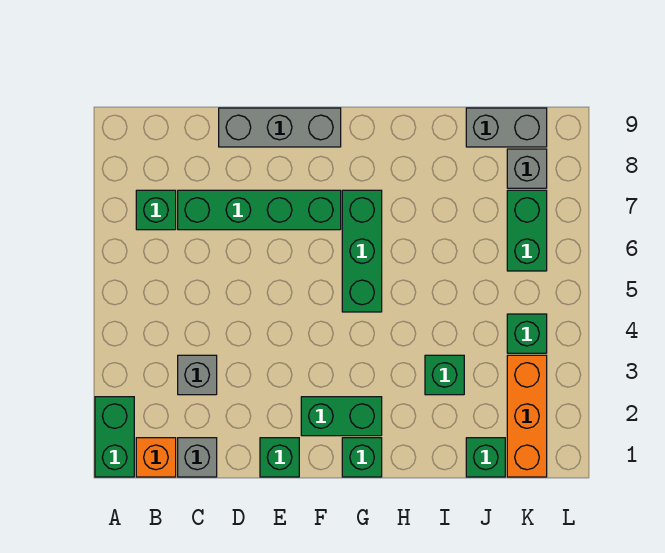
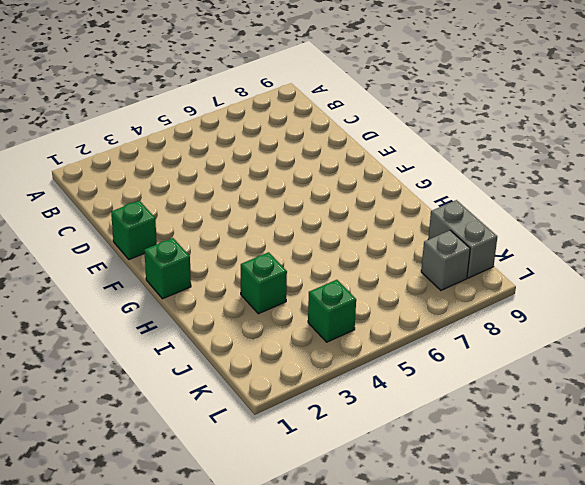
none -> green brick A1:A2 level 1
none -> orange brick B1 level 1
none -> green brick B7 level 1

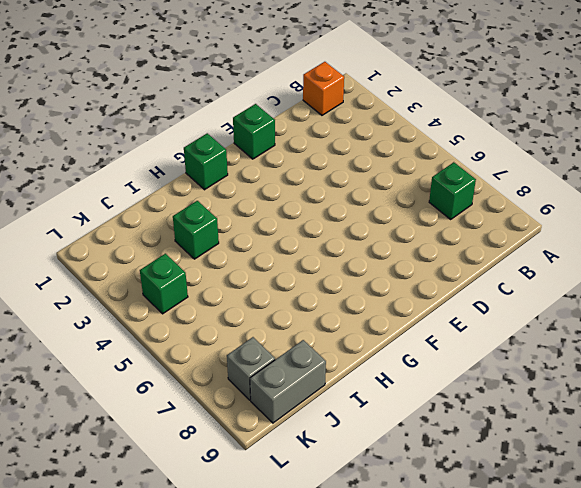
none -> green brick A1:A2 level 1
none -> grey brick C1 level 1
none -> grey brick C3 level 1

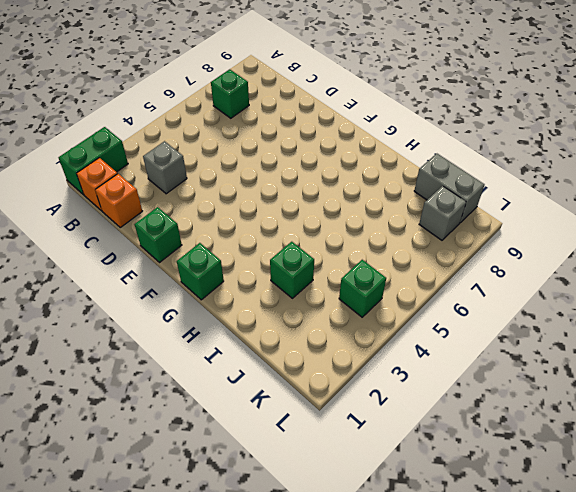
orange brick C1 level 1 -> grey brick C1 level 1
none -> green brick C7:F7 level 1
none -> grey brick D9:F9 level 1
none -> green brick F2:G2 level 1

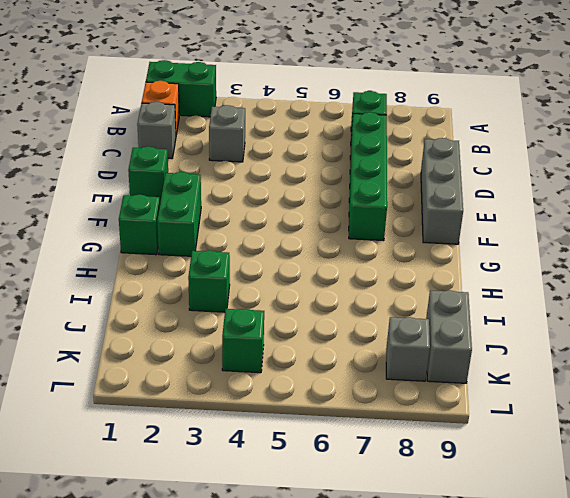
none -> green brick G5:G7 level 1
none -> green brick J1 level 1
none -> orange brick K1:K3 level 1

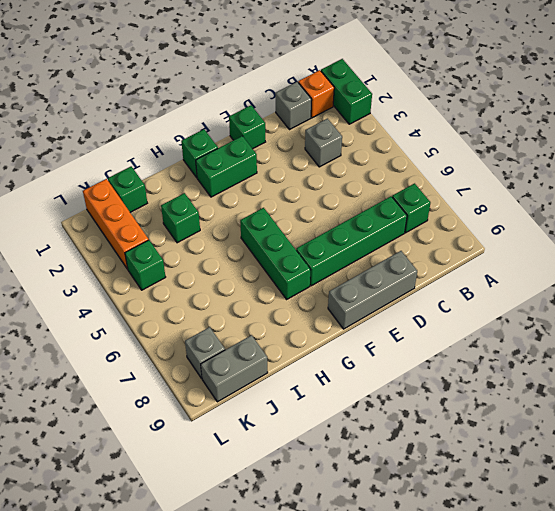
none -> green brick K6:K7 level 1

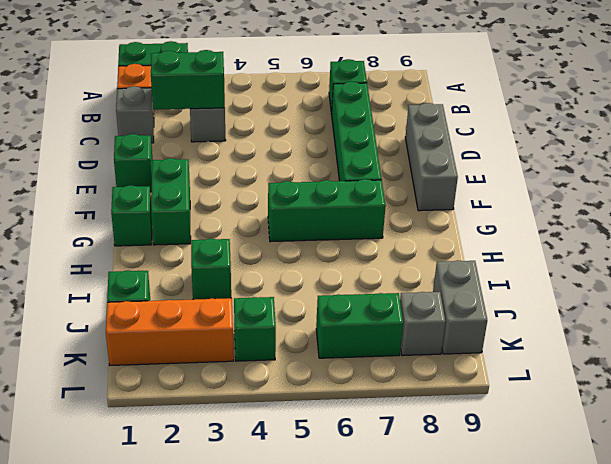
green brick C2:C3 level 2 -> none

